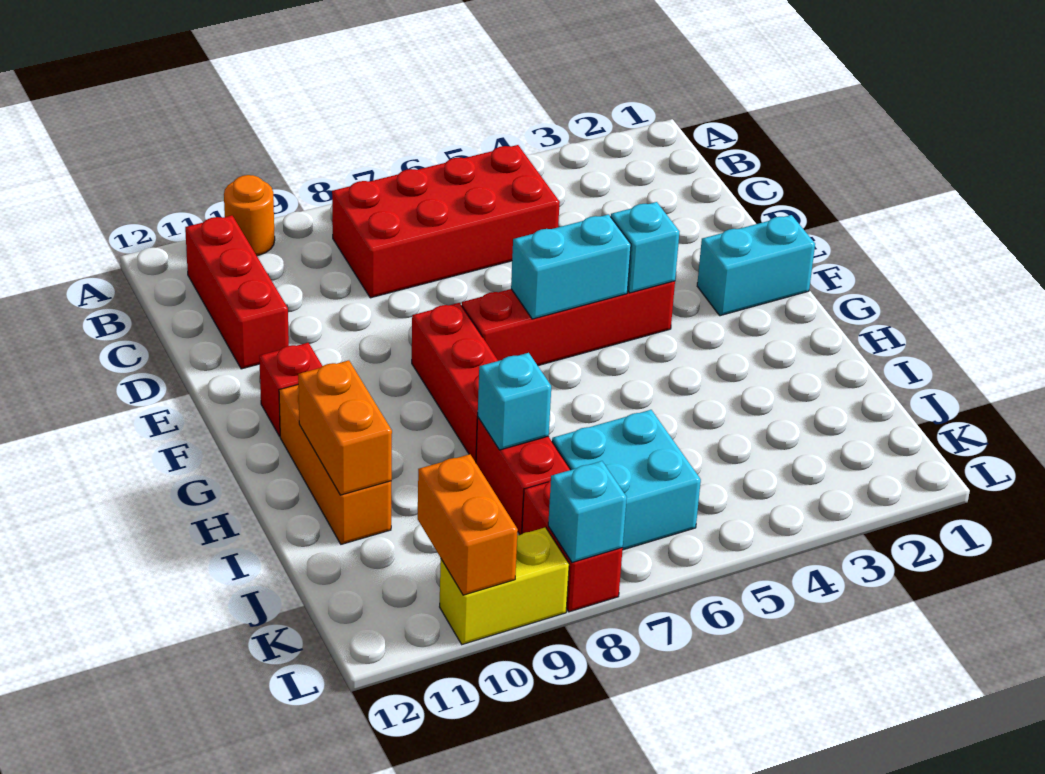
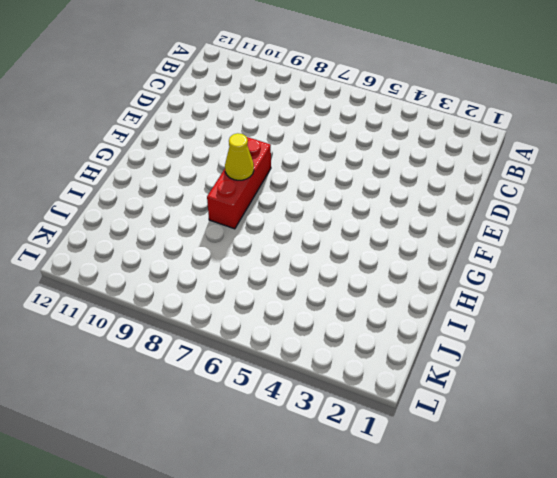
yellow cone G8 level 2 -> none
none -> orange round brick A10 level 1
none -> red brick B5:C8 level 1
none -> red brick B11:D11 level 1

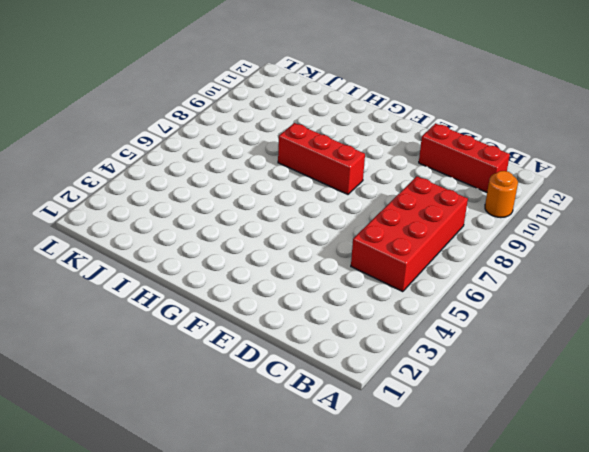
none -> cyan brick F1:F2 level 1
none -> red brick F4:F7 level 1
none -> red brick F11 level 1

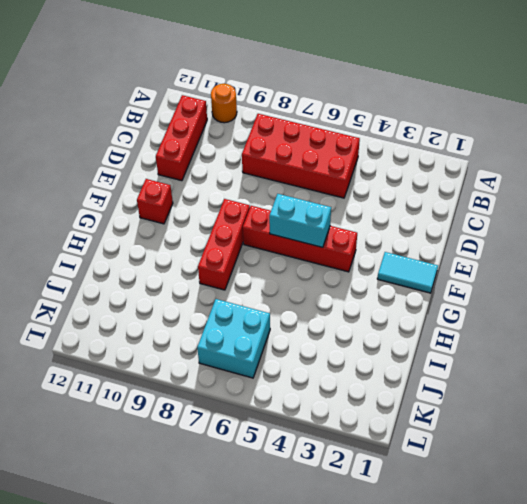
cyan tile F1:F2 level 1 -> cyan brick F1:F2 level 1
none -> orange brick G11:I11 level 1
none -> red brick I8:J8 level 1
none -> red brick K8:L8 level 1

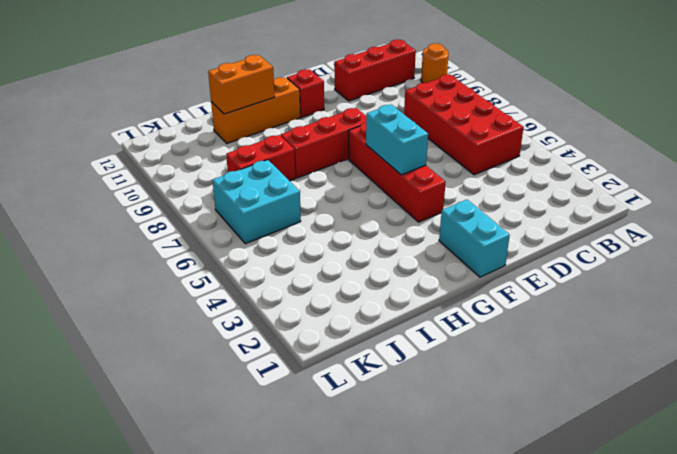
none -> red brick K8:L8 level 1
none -> yellow brick L9:L10 level 1
none -> cyan brick F4 level 2

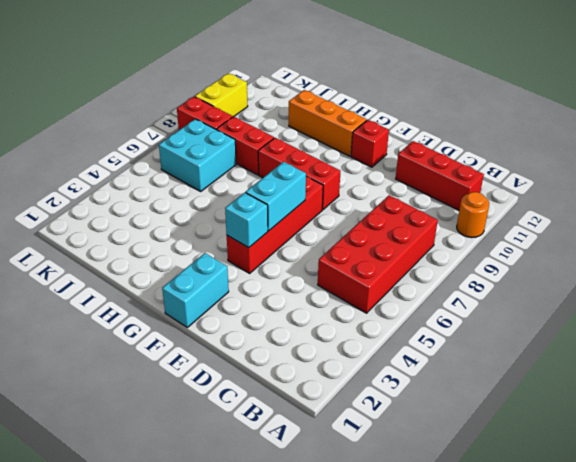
none -> orange brick H11:I11 level 2
none -> cyan brick I8 level 2
none -> orange brick K10:L10 level 2

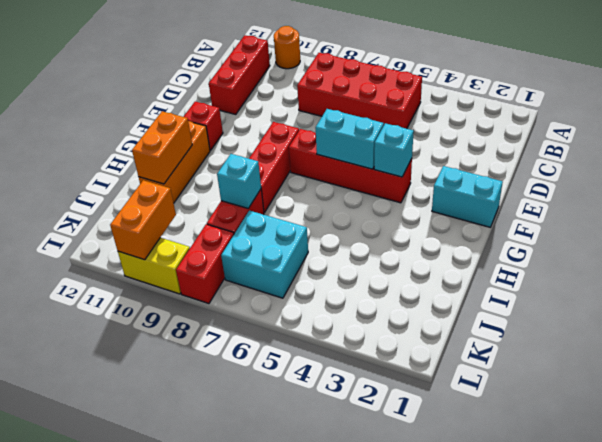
none -> cyan brick L8 level 2

